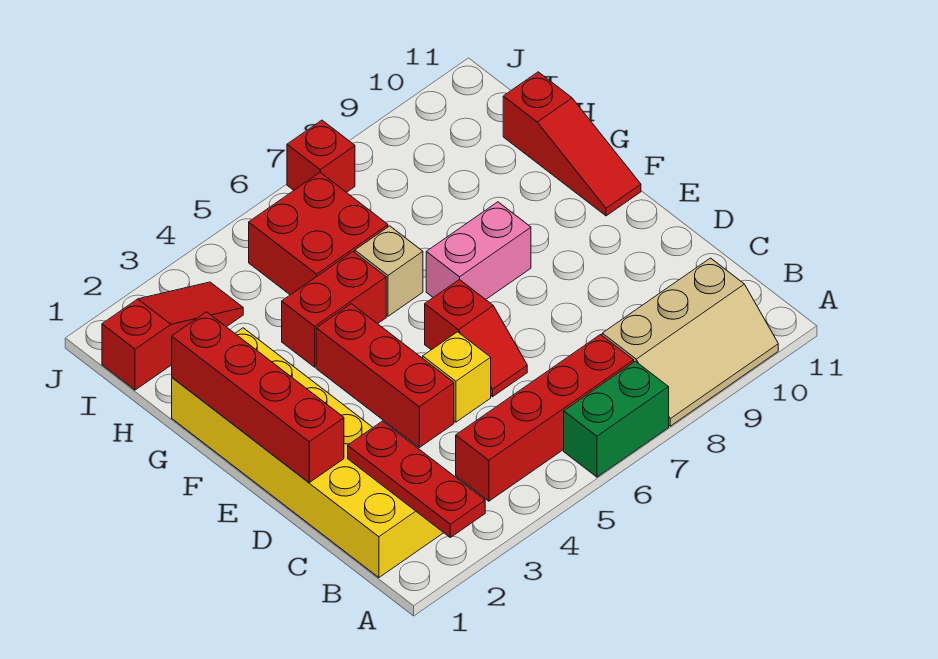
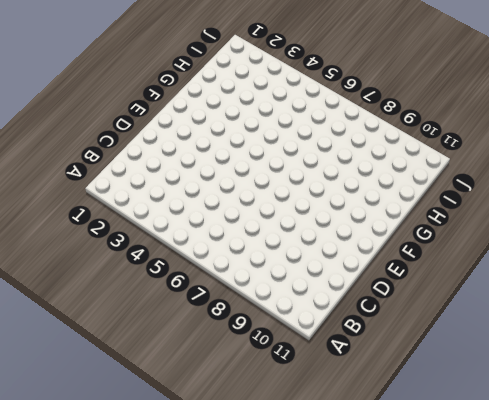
none -> green brick A6:A7 level 1
none -> tan slope A8:B10 level 1 top B
none -> yellow brick B1:G2 level 1

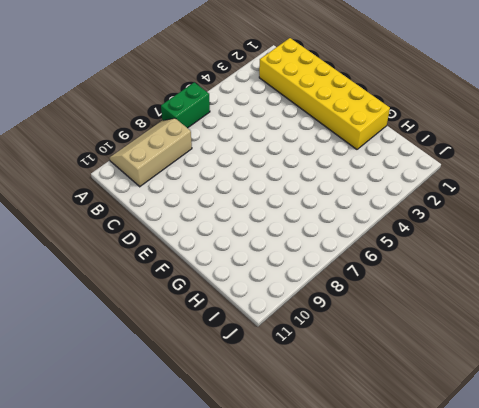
none -> red brick B4:B7 level 1
none -> red brick D4:F4 level 1
none -> yellow brick D5 level 1

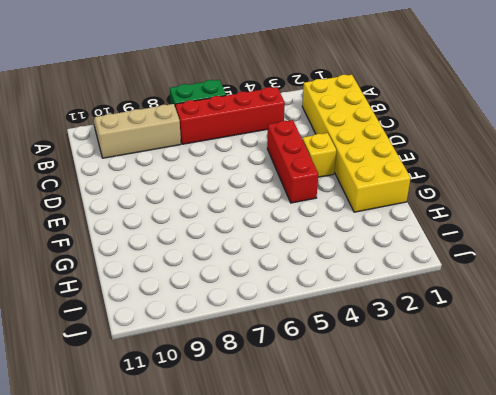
yellow brick E3 level 1 -> yellow brick D5 level 1
none -> red slope D6:E6 level 1 top E
none -> pink brick F7:F8 level 1
none -> red slope F11:H11 level 1 top H

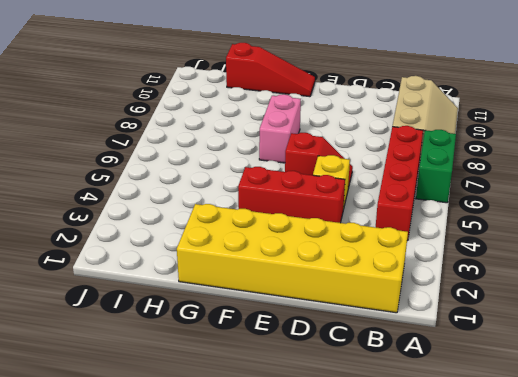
none -> red brick G4:G5 level 1
none -> tan brick G6 level 1
none -> red brick H5:I6 level 1

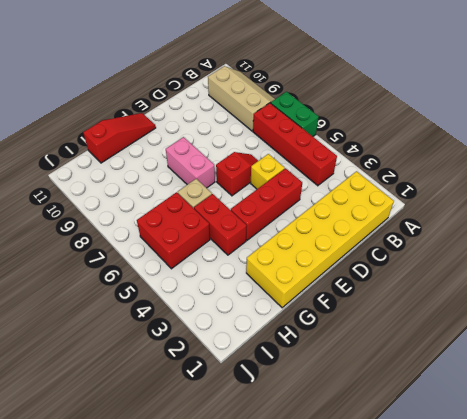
none -> red slope I1:I3 level 1 top 1
none -> red brick J7 level 1
none -> red plate A2:C2 level 2

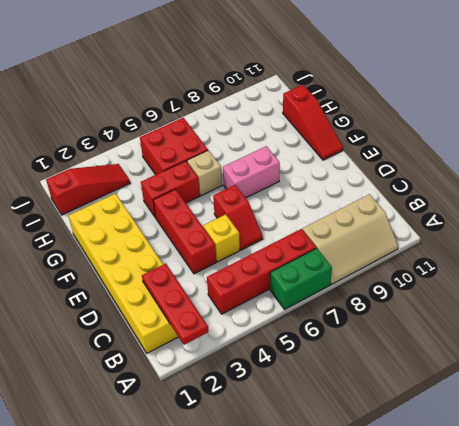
none -> red brick J7 level 1
none -> red brick D1:G1 level 2

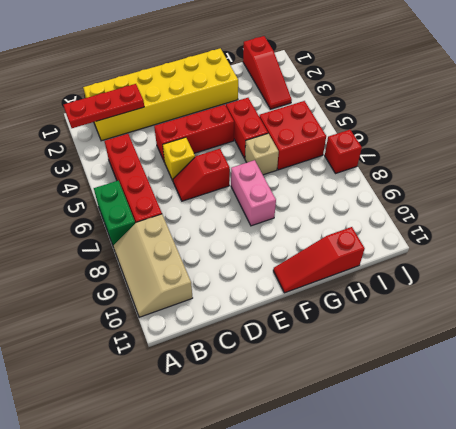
none -> red brick D1:G1 level 2

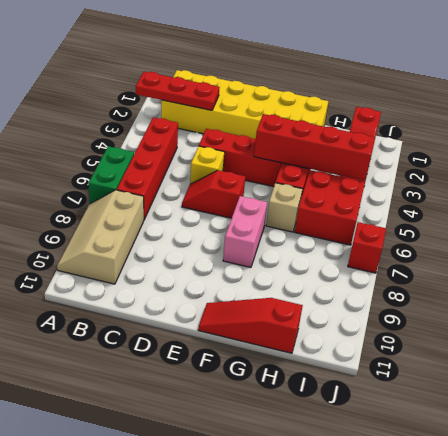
red brick F4:I4 level 2 -> red brick D1:G1 level 2

